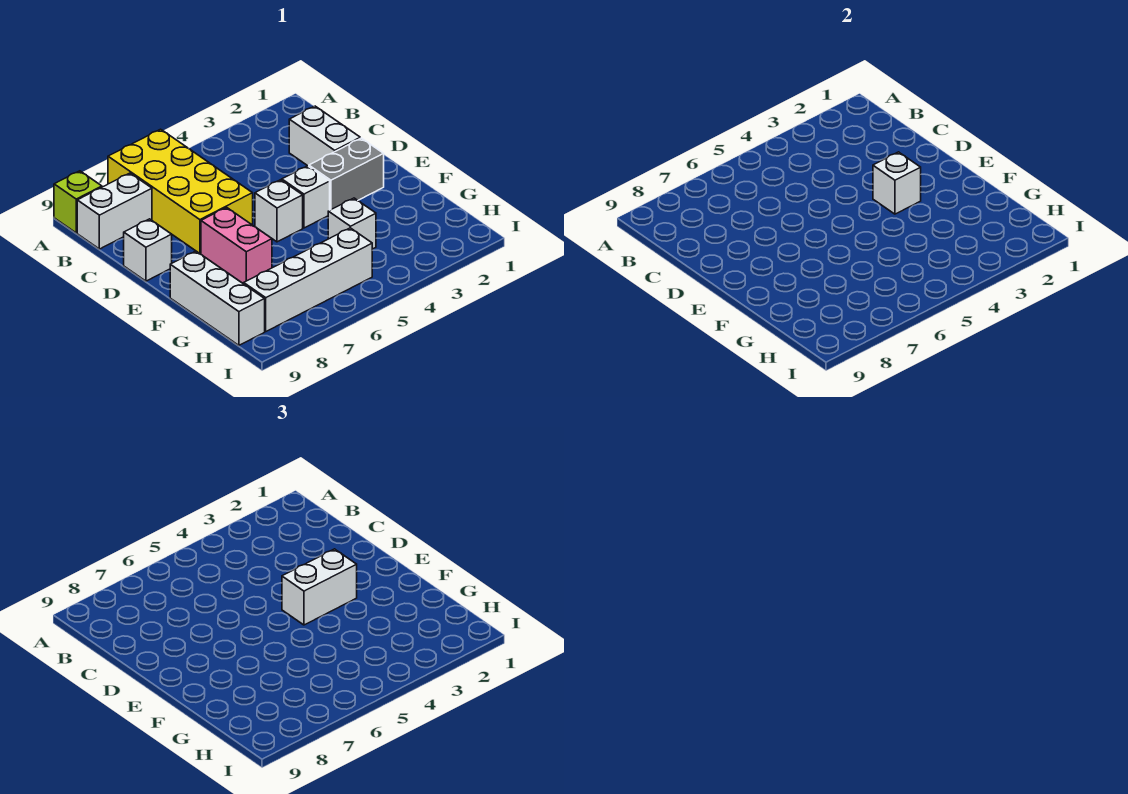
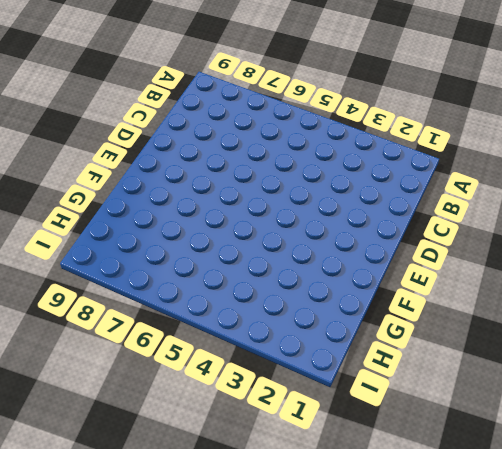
none -> yellow brick A6:D7 level 1
none -> lime brick A9 level 1
none -> white brick B8:B9 level 1

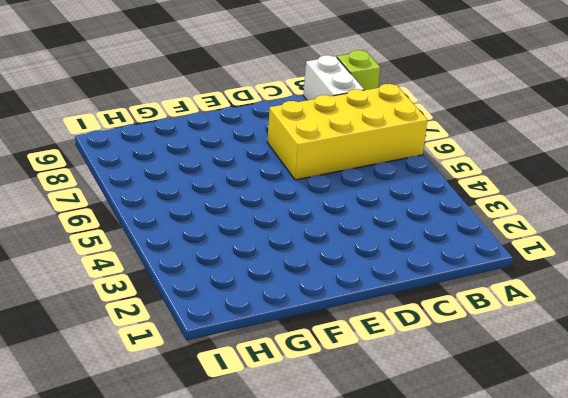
none -> white brick C2:D2 level 1
none -> white brick D9 level 1
none -> grey brick E2:E3 level 1

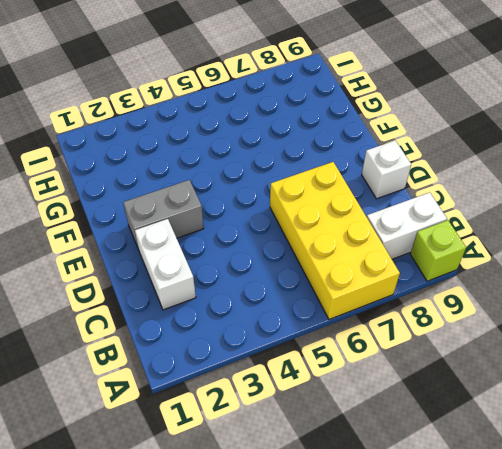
none -> white brick E4 level 1
none -> white brick E5 level 1
none -> pink brick E7:F7 level 1

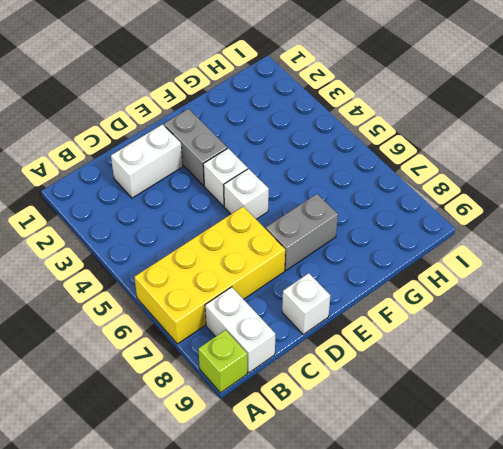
grey brick E7:F7 level 1 -> pink brick E7:F7 level 1
none -> white brick F9:H9 level 1
none -> white brick G4 level 1
none -> white brick H5:H8 level 1

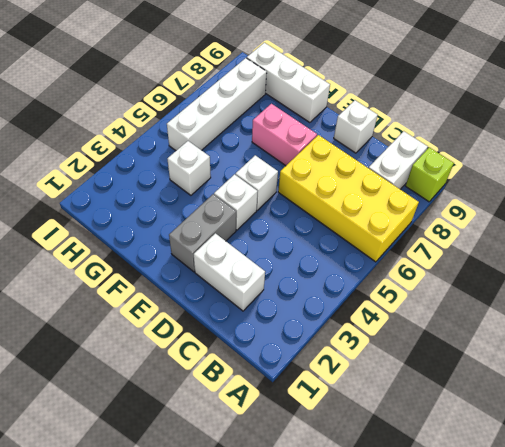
none -> white brick E3 level 2
none -> white brick E3:E4 level 3

